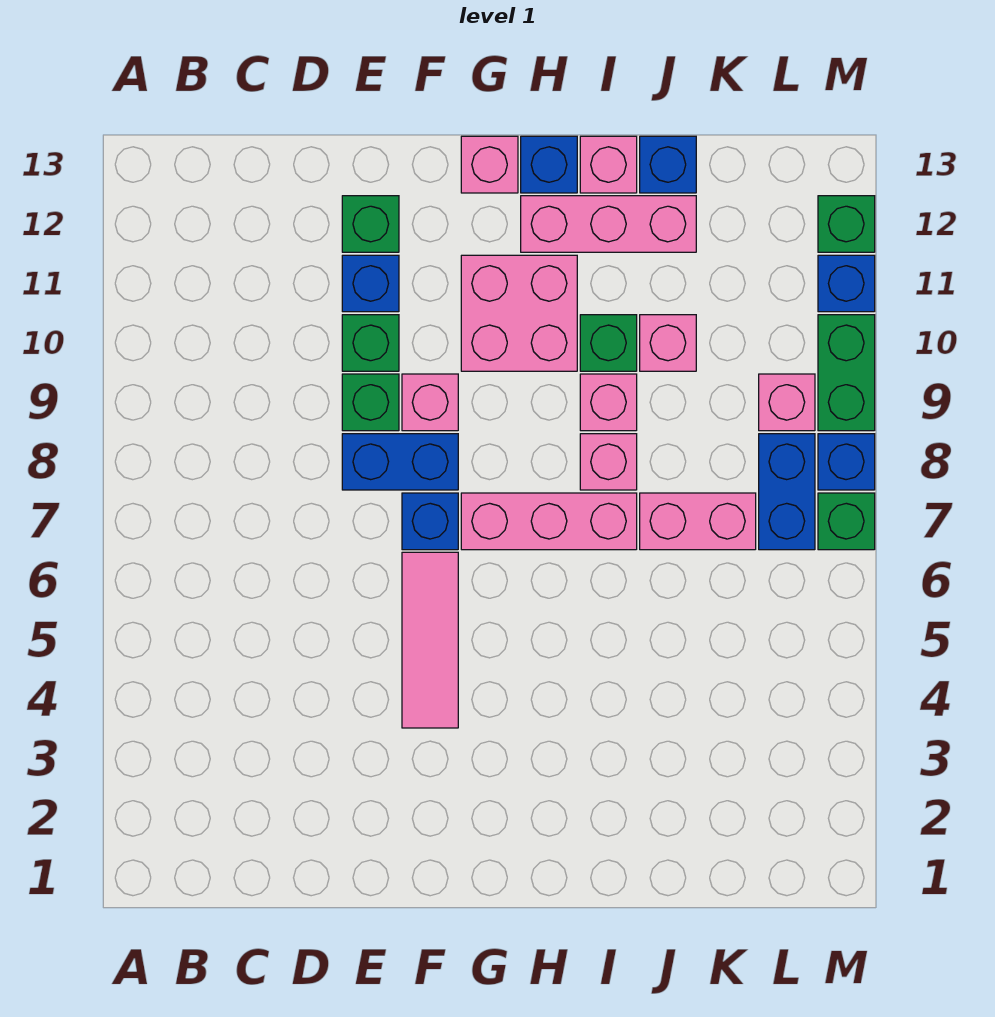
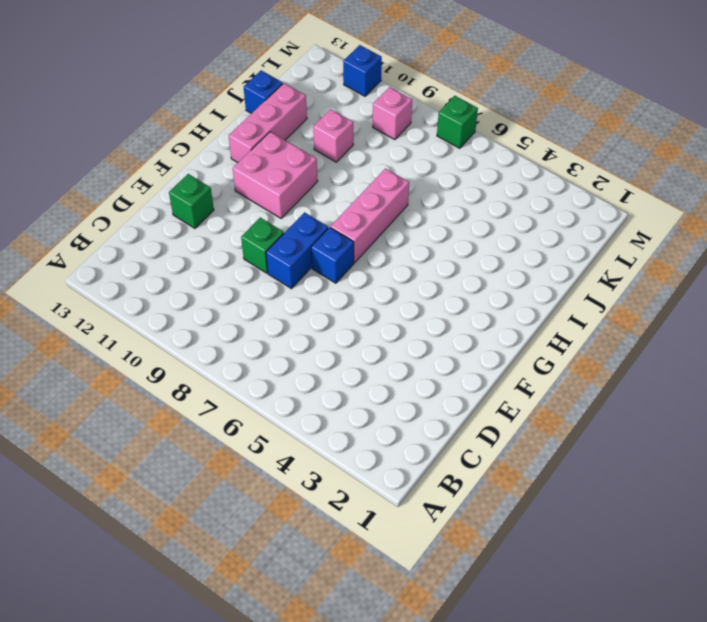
none -> green brick E10 level 1
none -> blue brick E11 level 1
none -> pink tile F4:F6 level 1

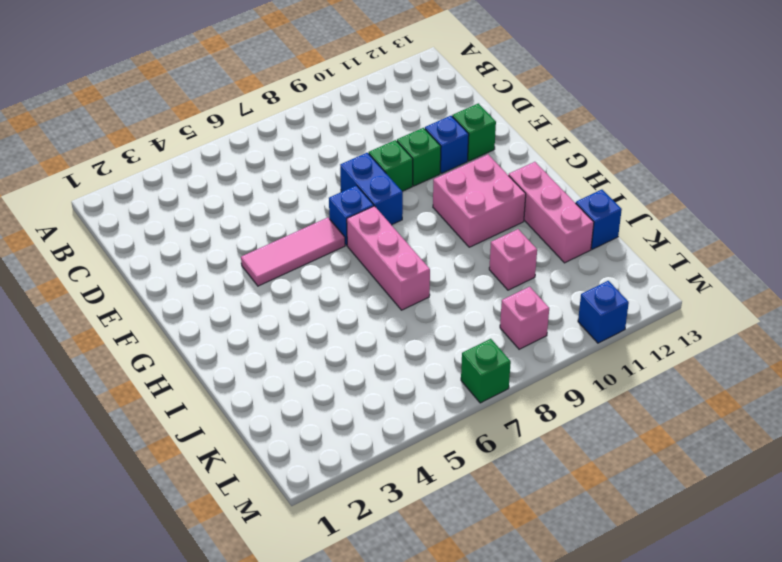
none -> pink brick F9 level 1
none -> pink brick G13 level 1
none -> blue brick H13 level 1

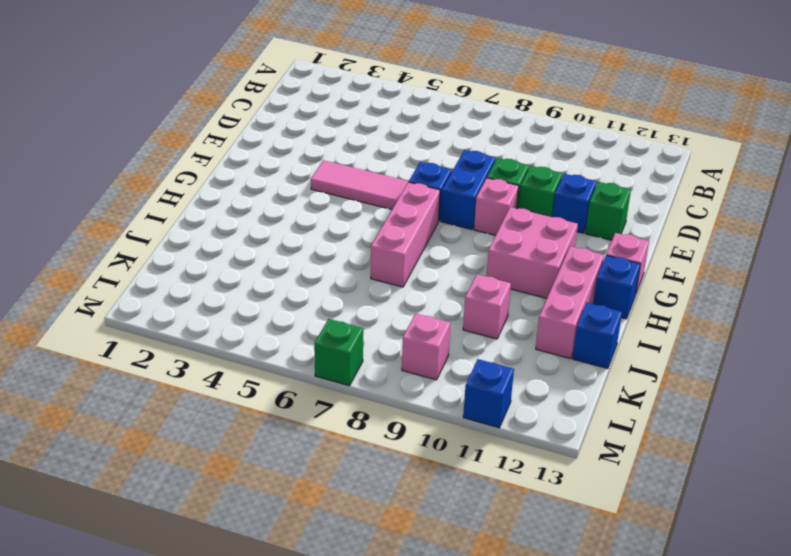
none -> pink brick I8 level 1
none -> pink brick I9 level 1
none -> green brick I10 level 1

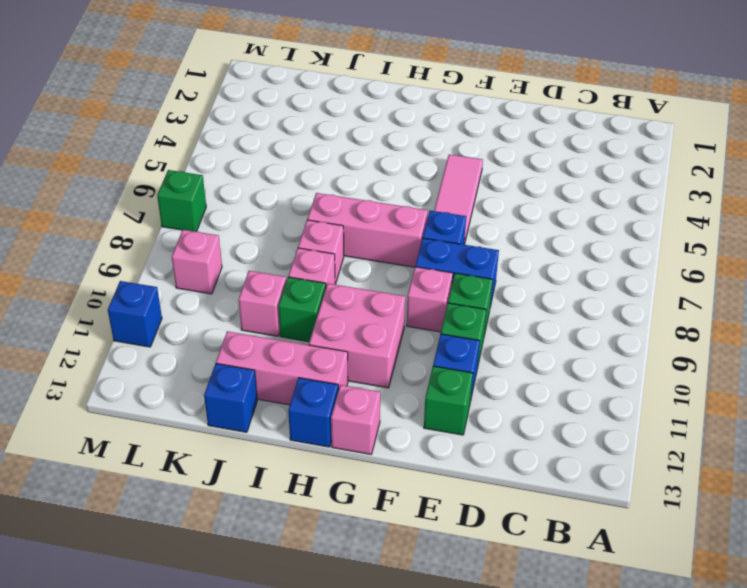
none -> pink brick I13 level 1
none -> pink brick J7:K7 level 1
none -> blue brick L7:L8 level 1

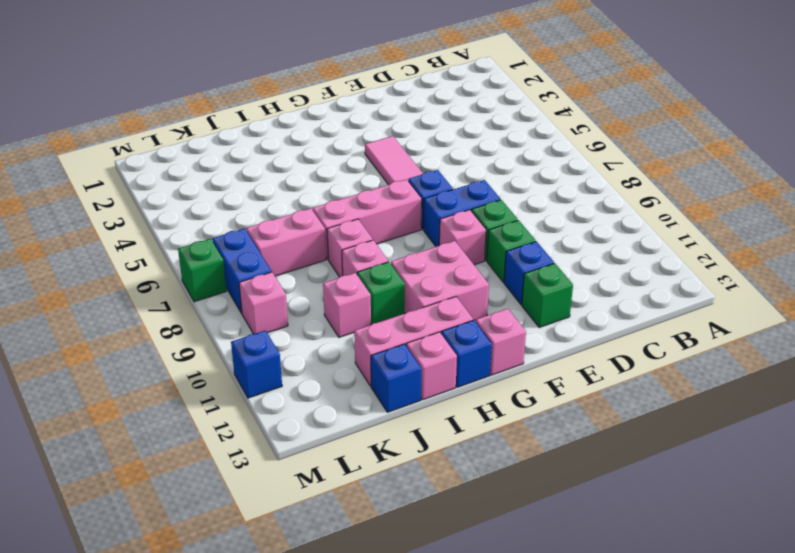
none -> blue brick M8 level 1
none -> green brick M9:M10 level 1
none -> green brick M12 level 1

